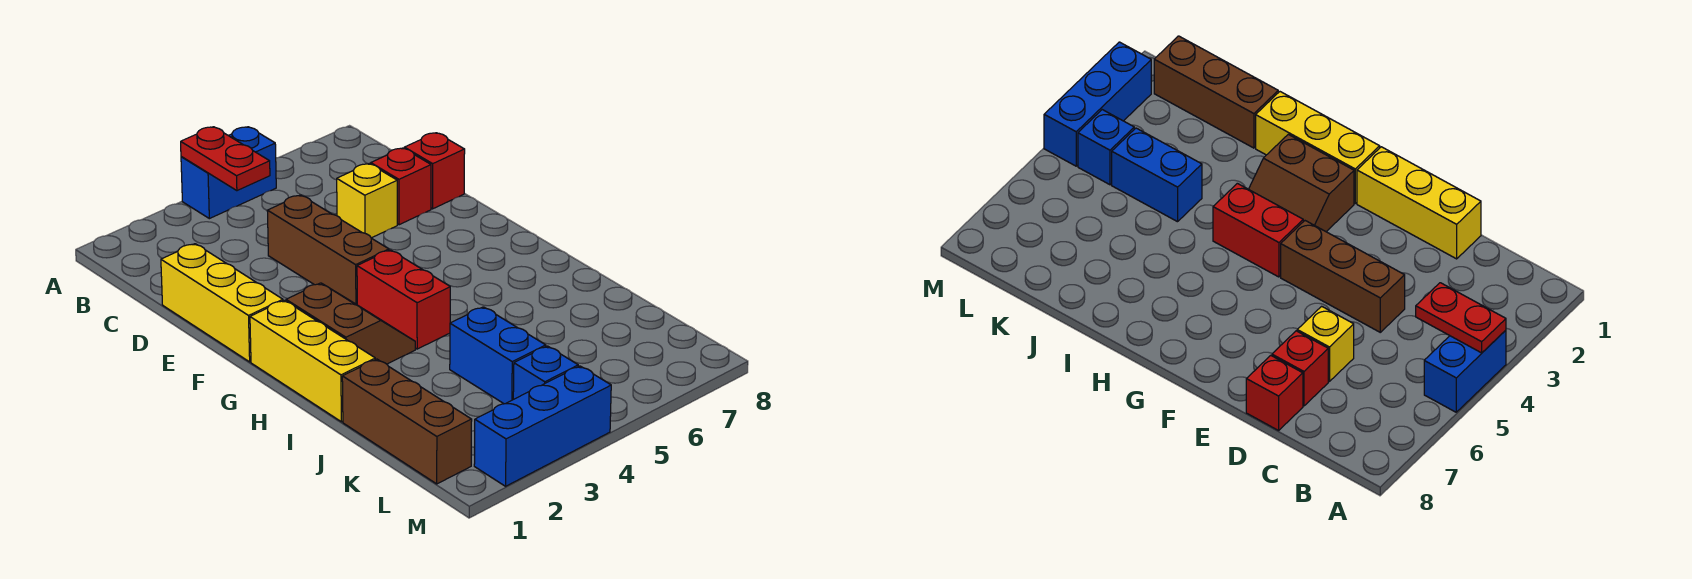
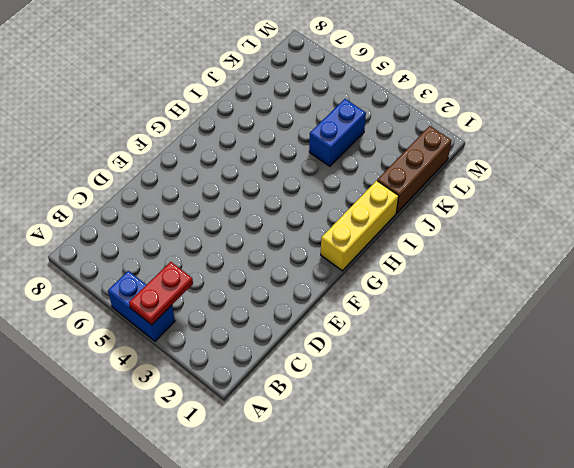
none -> yellow brick D1:F1 level 1
none -> brown brick D4:F4 level 1
none -> yellow brick D6 level 1

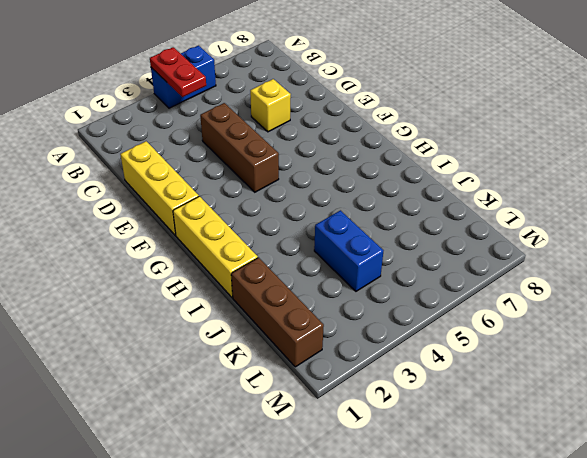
none -> red brick D7 level 1
none -> red brick D8 level 1
none -> brown slope G2:H3 level 1 top 2

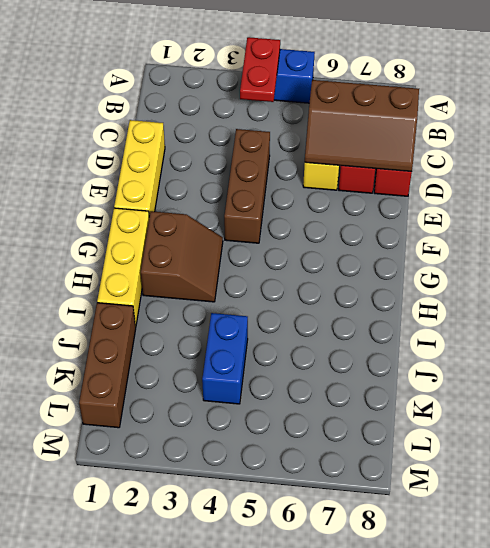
brown slope C6:D8 level 2 top C -> none
none -> red brick G4:H4 level 1
none -> blue brick L4 level 1
none -> blue brick M2:M4 level 1

